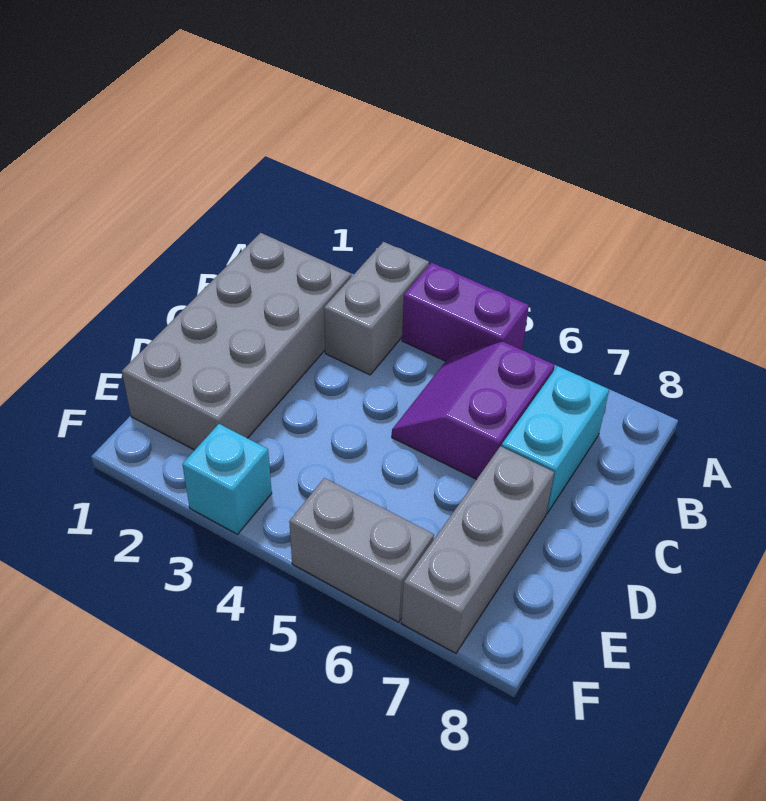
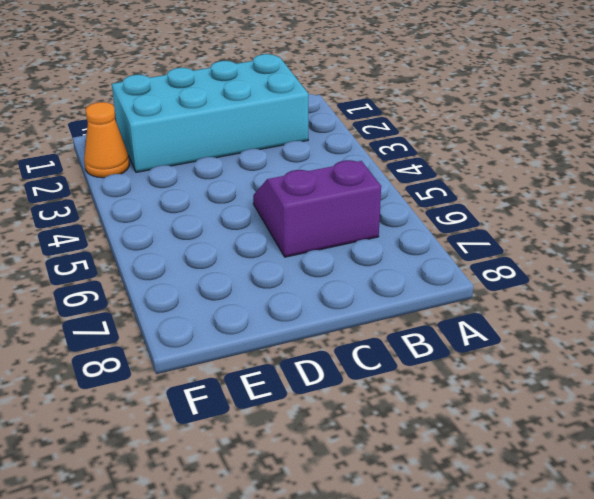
cyan brick B1:E2 level 1 -> grey brick B1:E2 level 1
orange cone F2 level 1 -> none
none -> grey brick A3:B3 level 1
none -> purple brick A4:A5 level 1

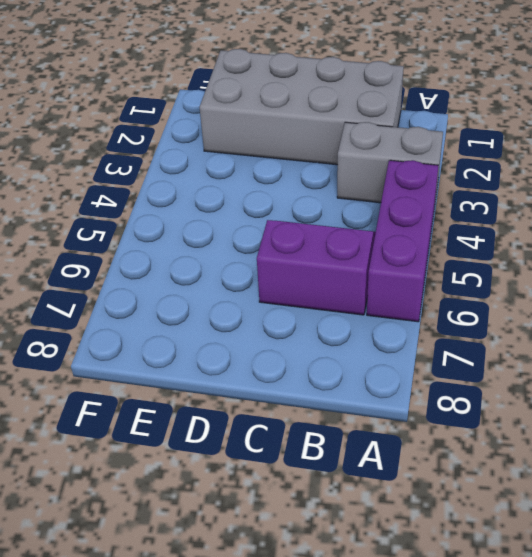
purple brick A4:A6 level 1 -> purple brick A4:A5 level 1
none -> cyan brick B7:C7 level 1
none -> grey brick D7:F7 level 1

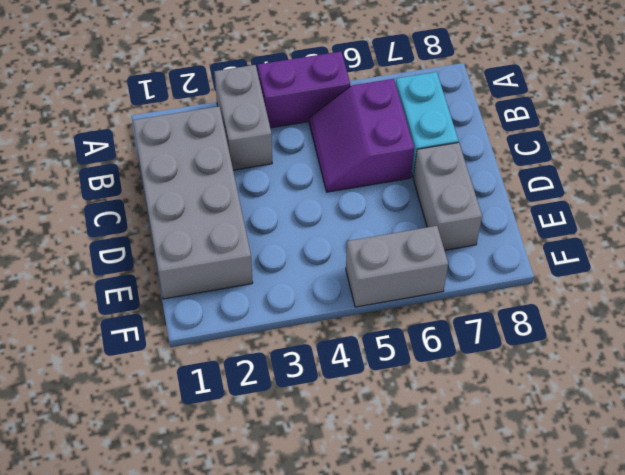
grey brick D7:E7 level 1 -> grey brick D7:F7 level 1
none -> cyan brick F3 level 1

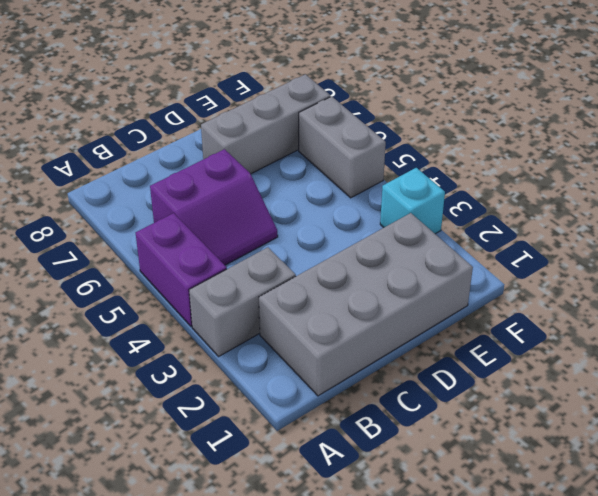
none -> cyan brick B7:C7 level 1

